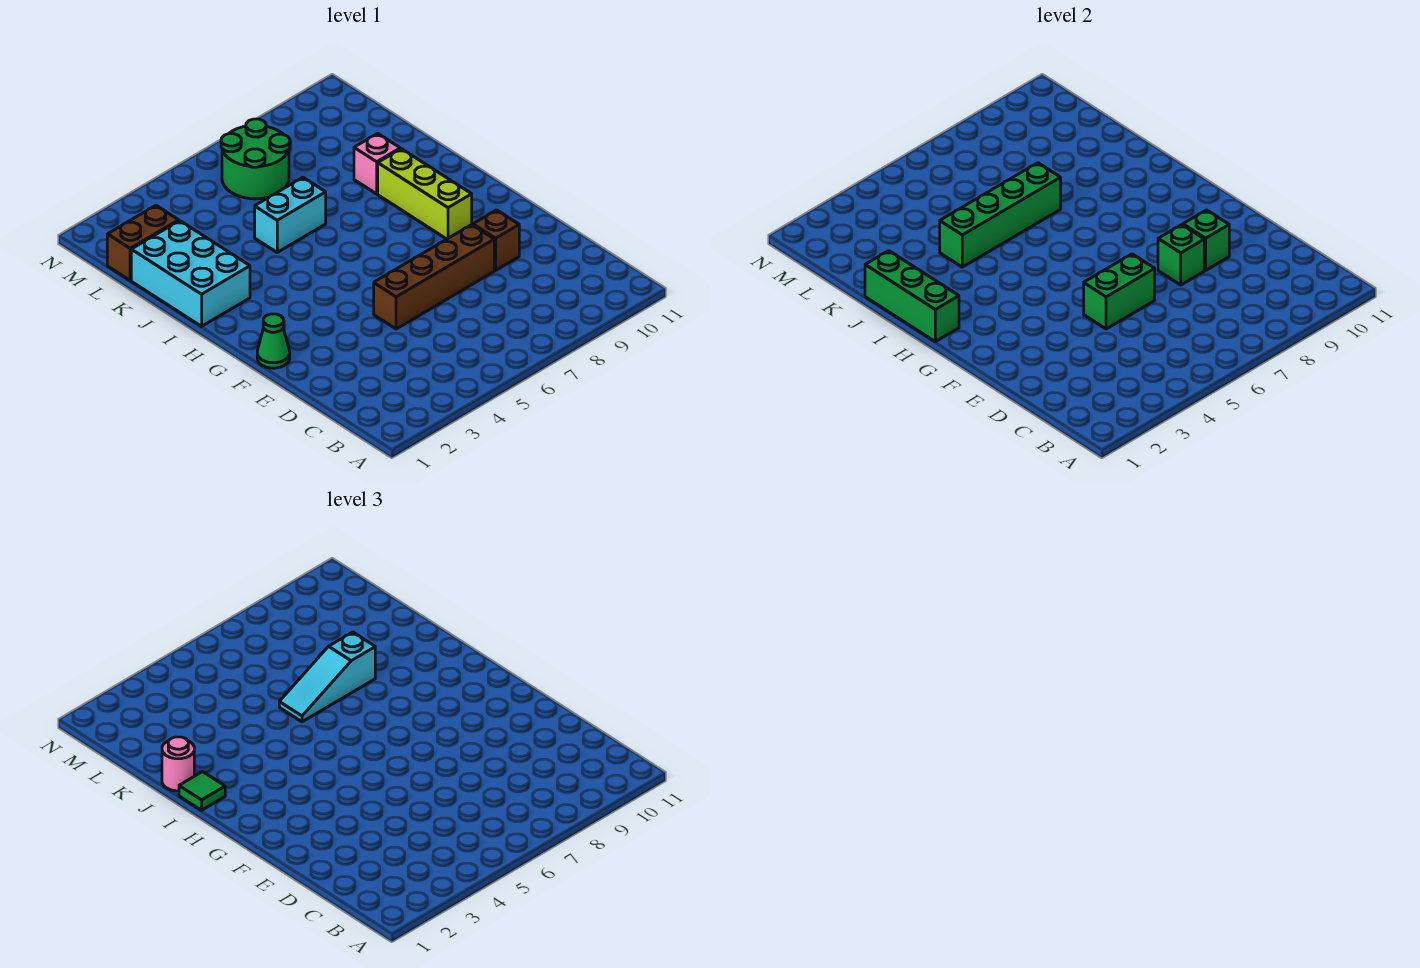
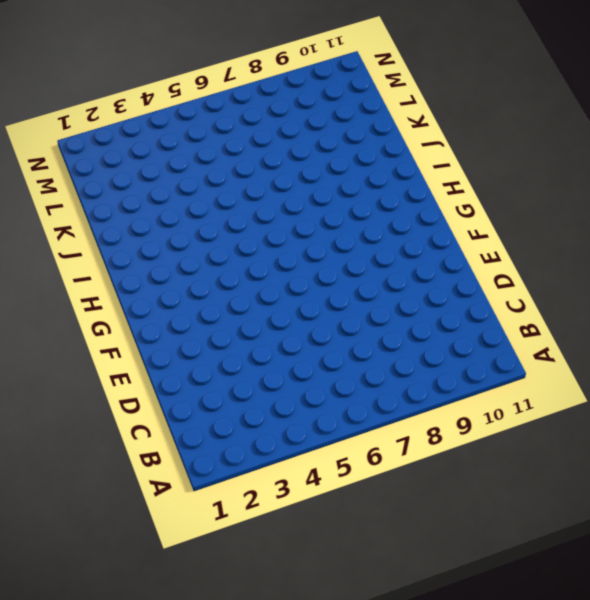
none -> brown brick E5:E8 level 1
none -> brown brick E9 level 1
none -> green cone F1 level 1

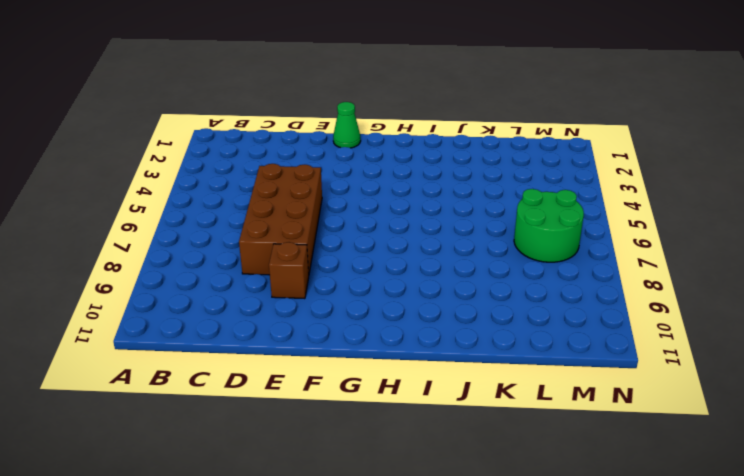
brown brick D5:E8 level 1 -> brown brick E5:E8 level 1
none -> lime brick G9:I9 level 1
none -> cyan brick I1:K2 level 1
none -> cyan brick J5:J6 level 1

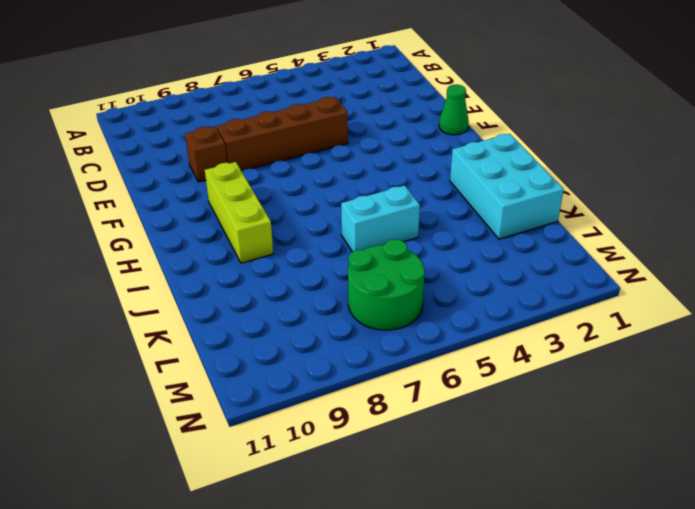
none -> pink brick J9 level 1
none -> brown brick L1:L2 level 1
none -> green brick E5:E6 level 2

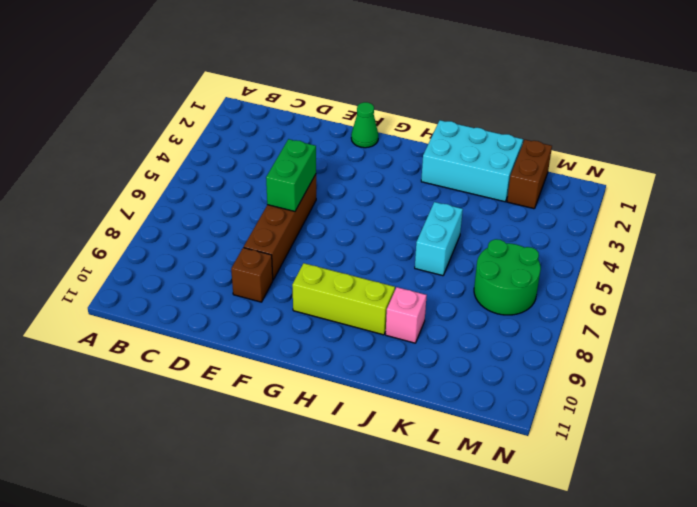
none -> green brick E8 level 2
none -> green brick E9 level 2
none -> green brick H1:J1 level 2

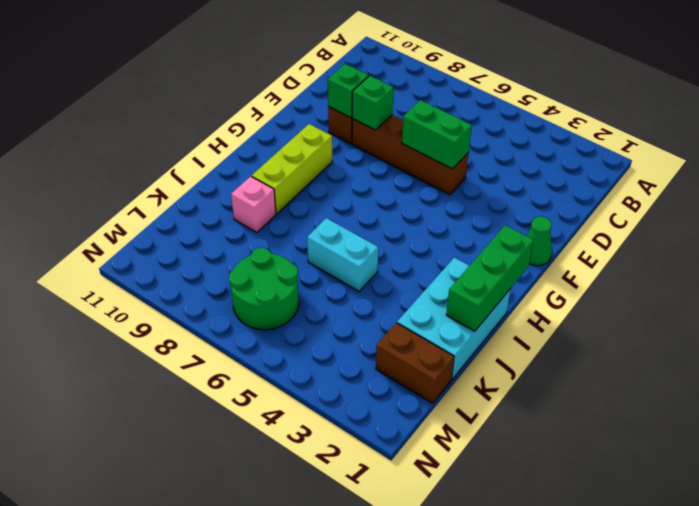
none -> green brick J4:J7 level 2
none -> green tile I1 level 3
none -> pink round brick J1 level 3

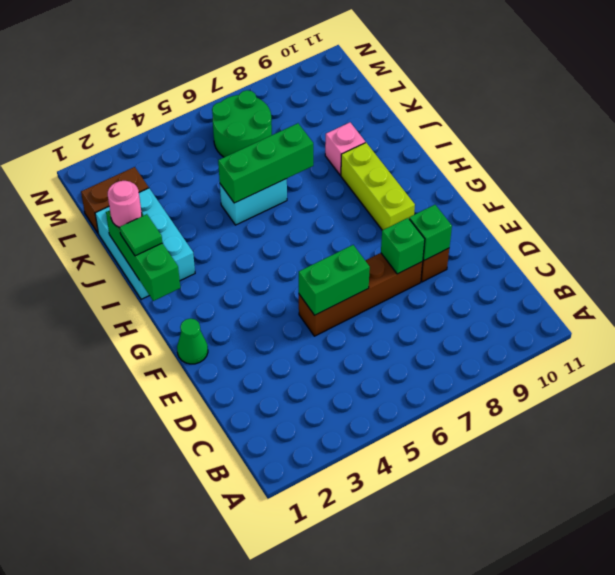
green brick J5:J7 level 2 -> green brick J4:J7 level 2
none -> cyan slope J6:J8 level 3 top 8

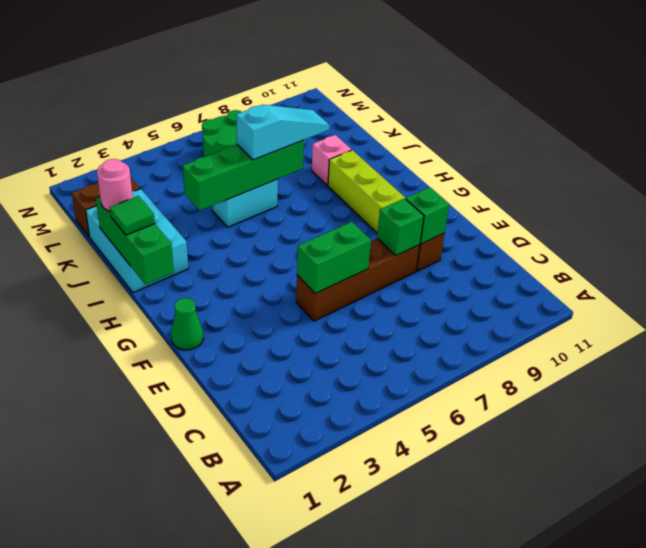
cyan slope J6:J8 level 3 top 6 -> cyan slope J6:J8 level 3 top 8

